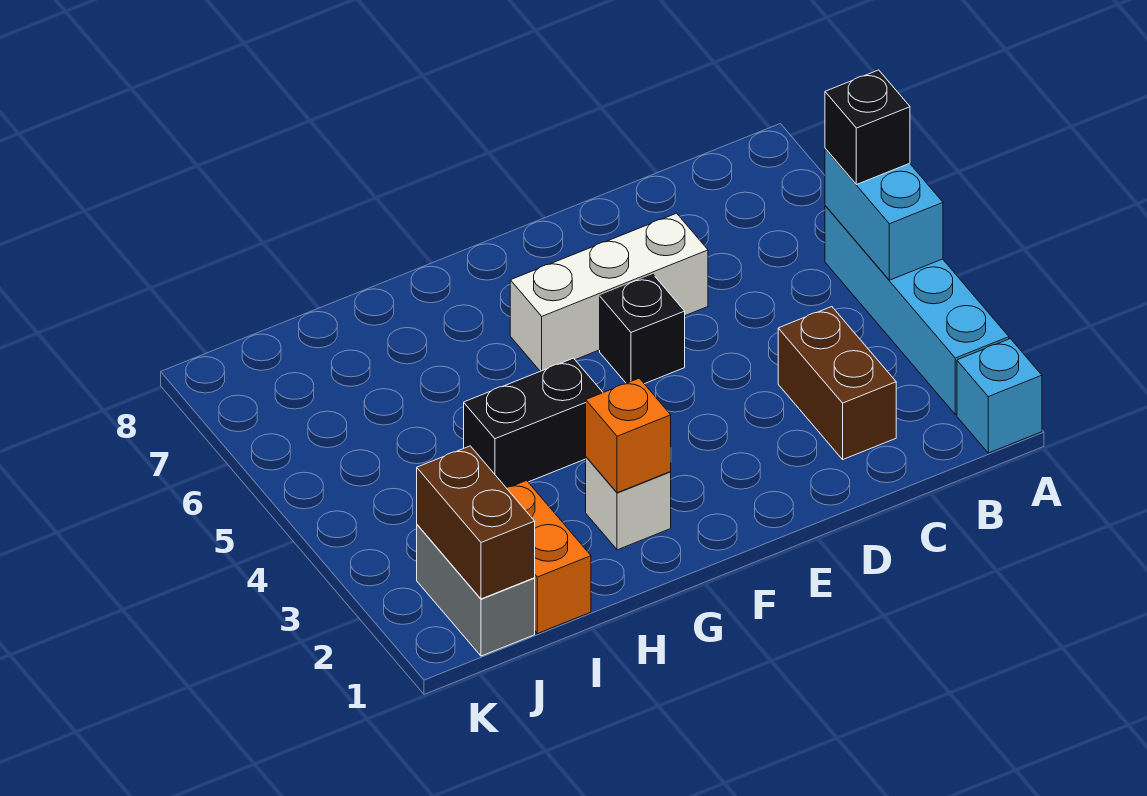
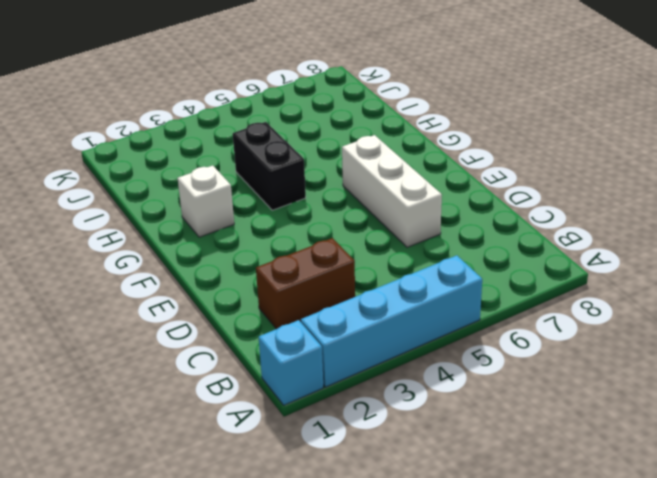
none -> black brick E5 level 1
none -> orange brick I1:I2 level 1
none -> grey brick J1:J2 level 1

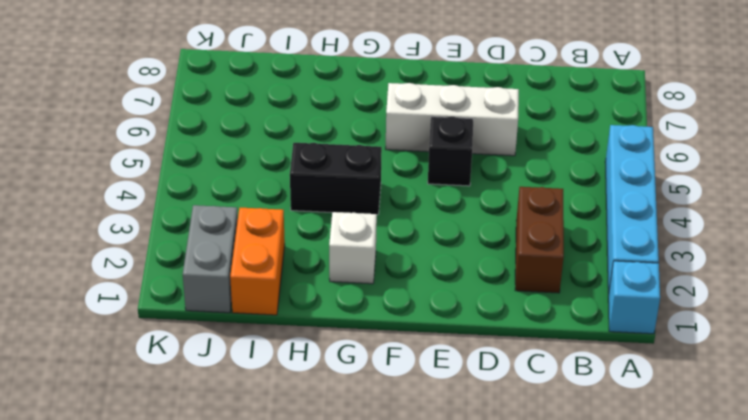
none -> cyan brick A4:A5 level 2
none -> orange brick G2 level 2
none -> brown brick J1:J2 level 2

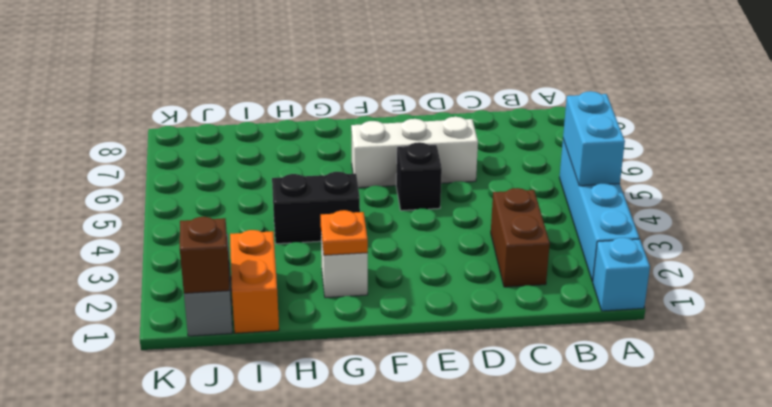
orange plate G2 level 2 -> orange brick G2 level 2
brown brick J1 level 2 -> brown brick J1:J2 level 2
none -> black brick A5 level 3

